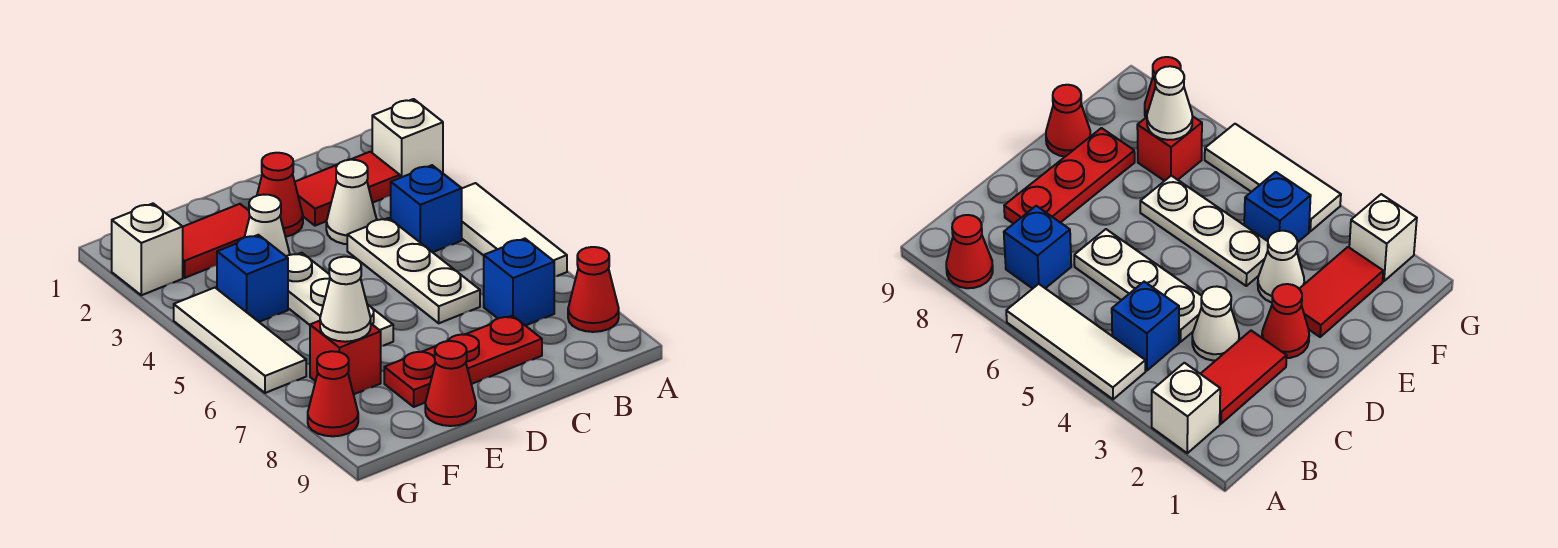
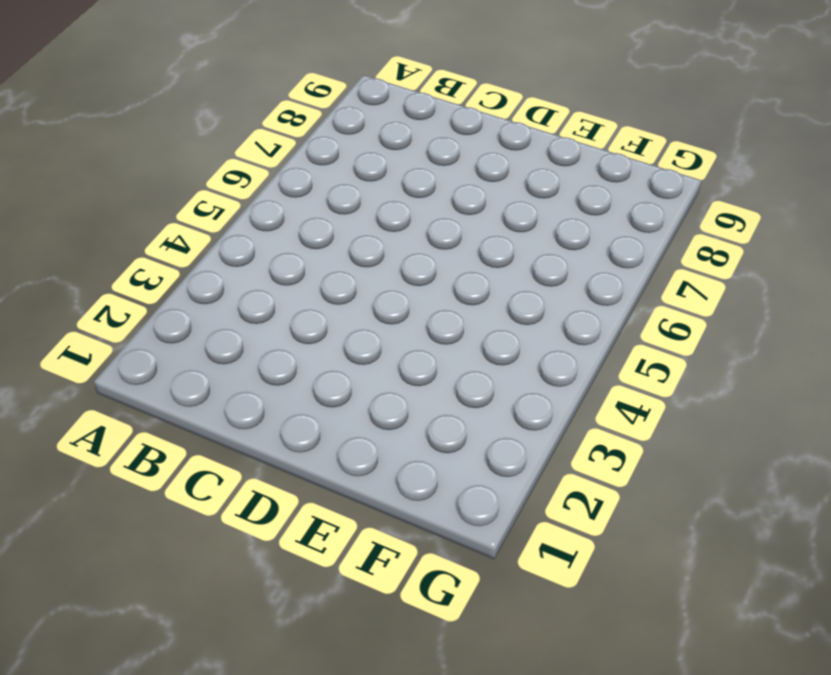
none -> white brick A2 level 1
none -> white tile A4:A6 level 1
none -> red cone A8 level 1

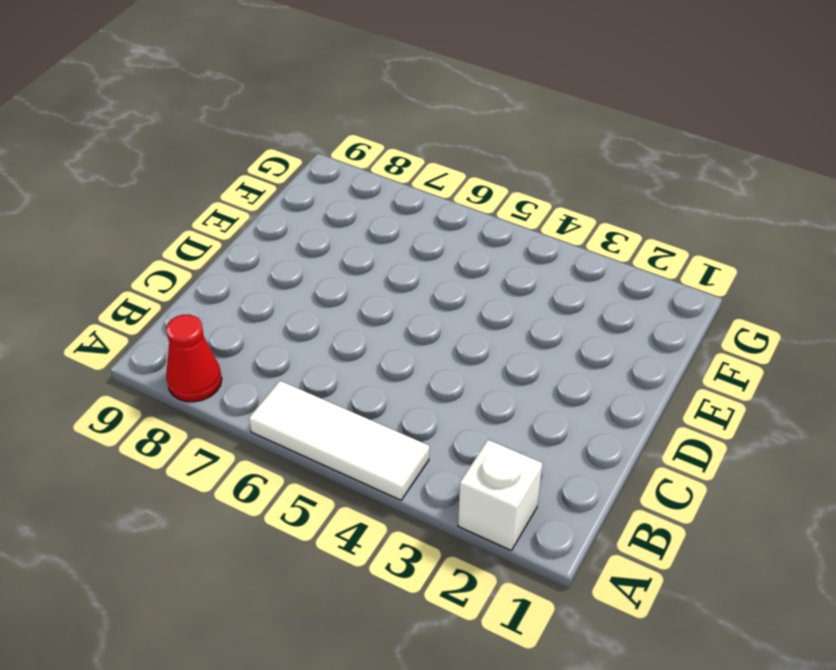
none -> red tile B2:C2 level 1
none -> blue brick B4 level 1
none -> blue brick B7 level 1

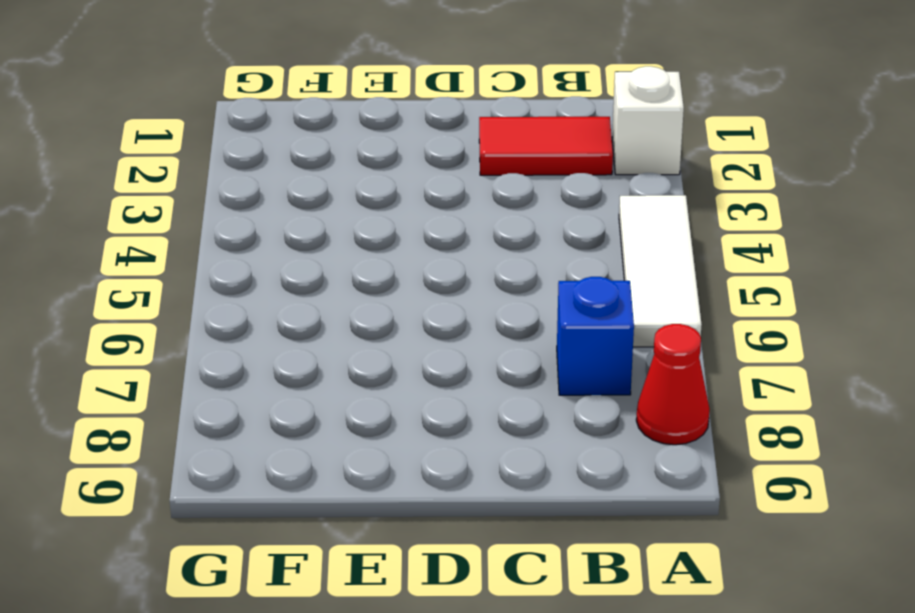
none -> blue brick B4 level 1
none -> white cone C3 level 1
none -> white plate C4:C6 level 1

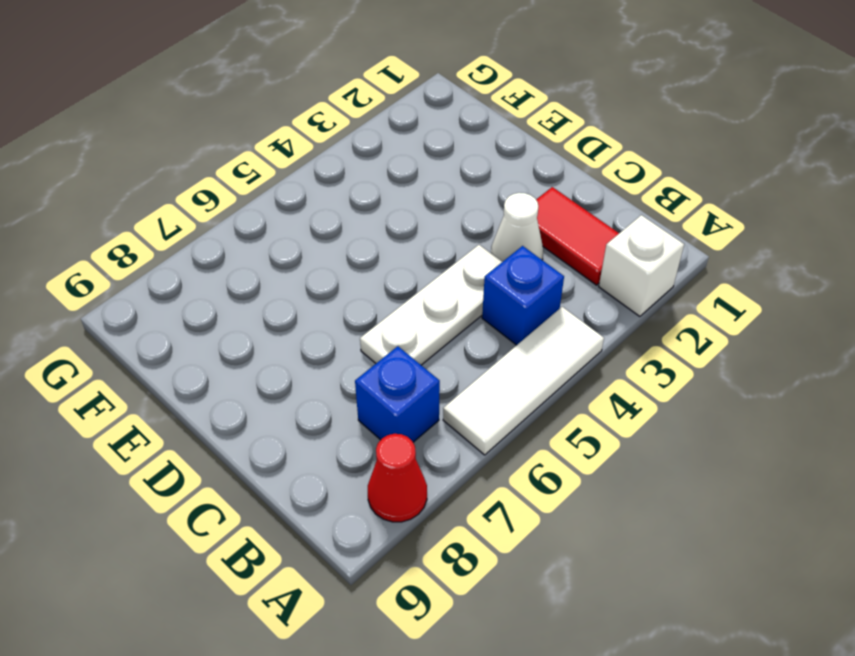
none -> red plate C8:E8 level 1
none -> red cone D2 level 1
none -> red tile E2:F2 level 1

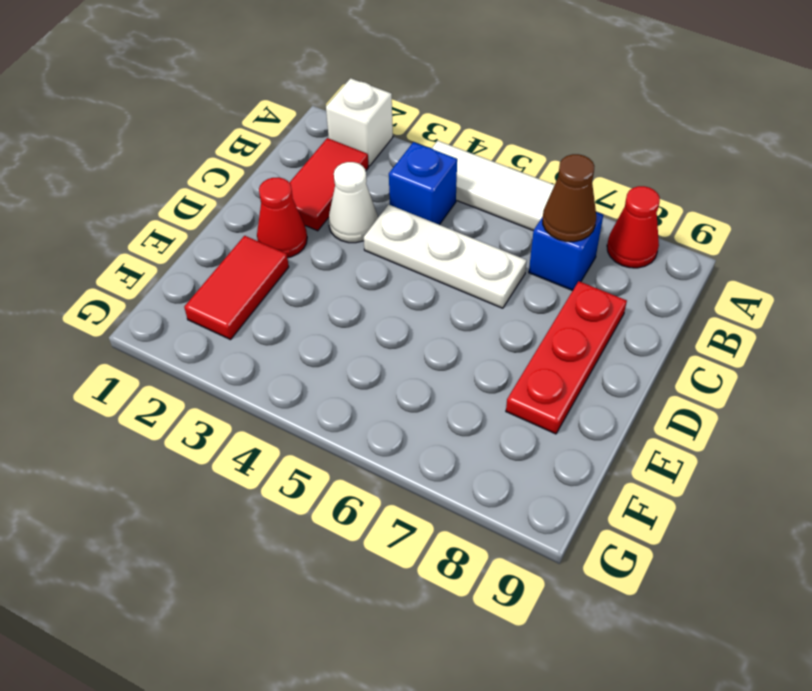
brown cone B7 level 2 -> none
none -> white cone E3 level 1
none -> white plate E4:E6 level 1
none -> red cone E9 level 1

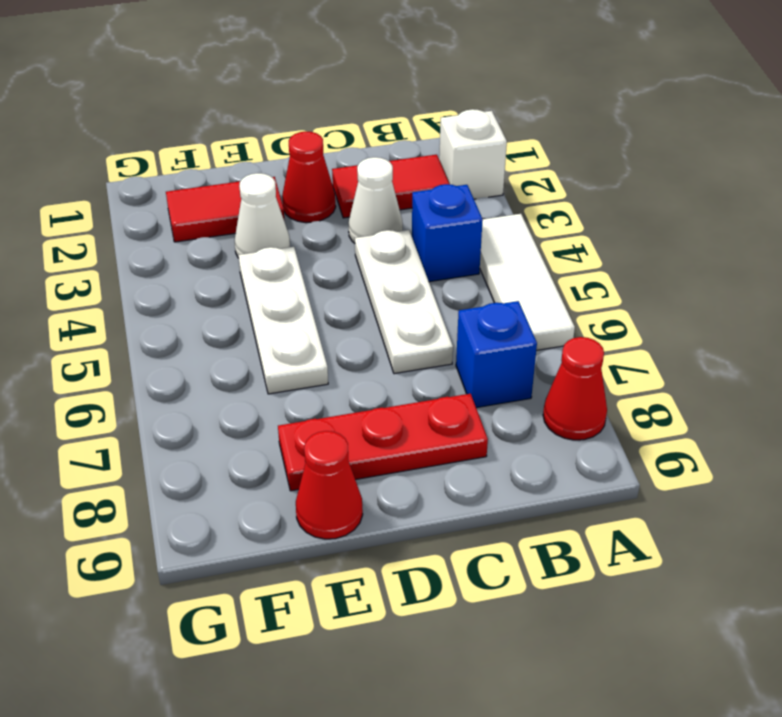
none -> blue brick F4 level 1
none -> red brick F7 level 1
none -> white brick G2 level 1

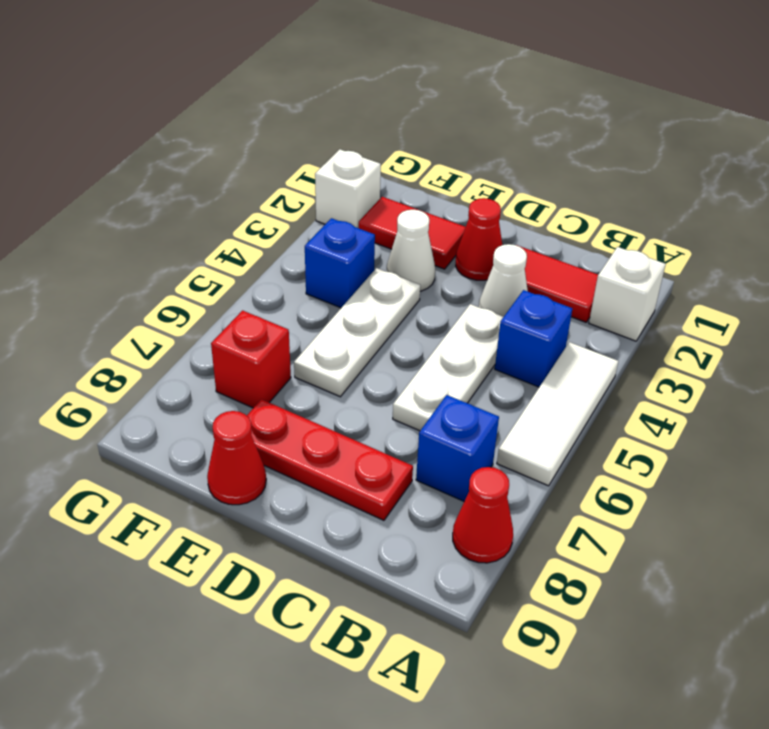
none -> white tile G4:G6 level 1
none -> red cone G8 level 1
none -> white cone F7 level 2

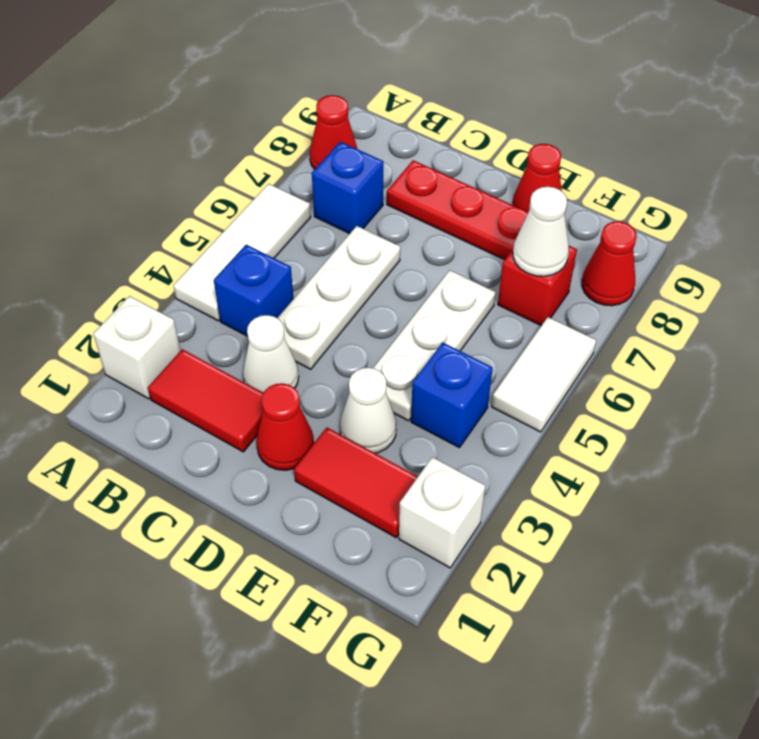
white tile G5:G6 level 1 -> white tile G4:G6 level 1

